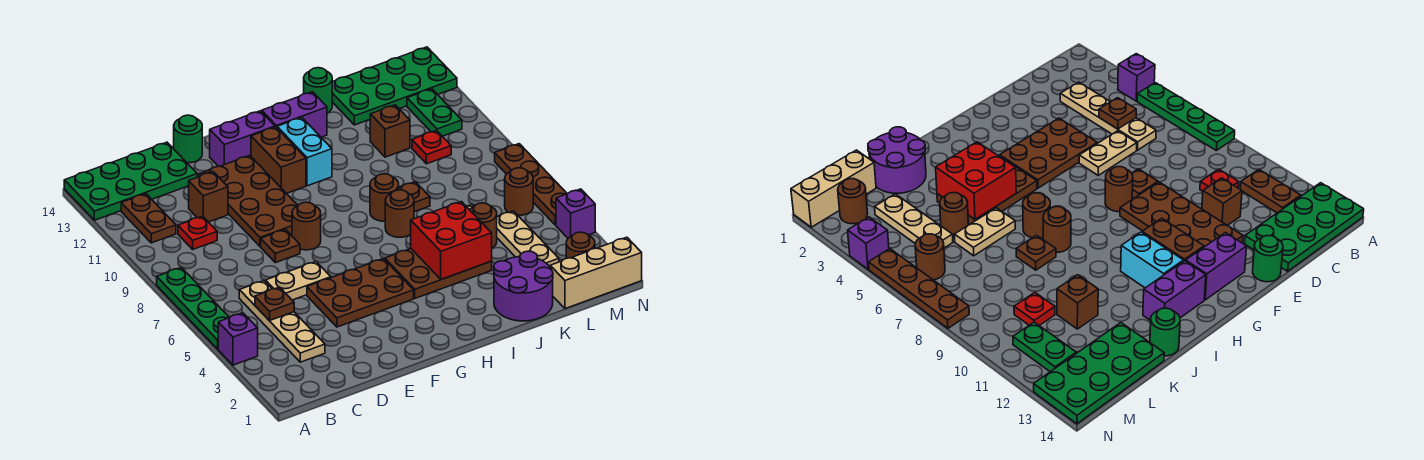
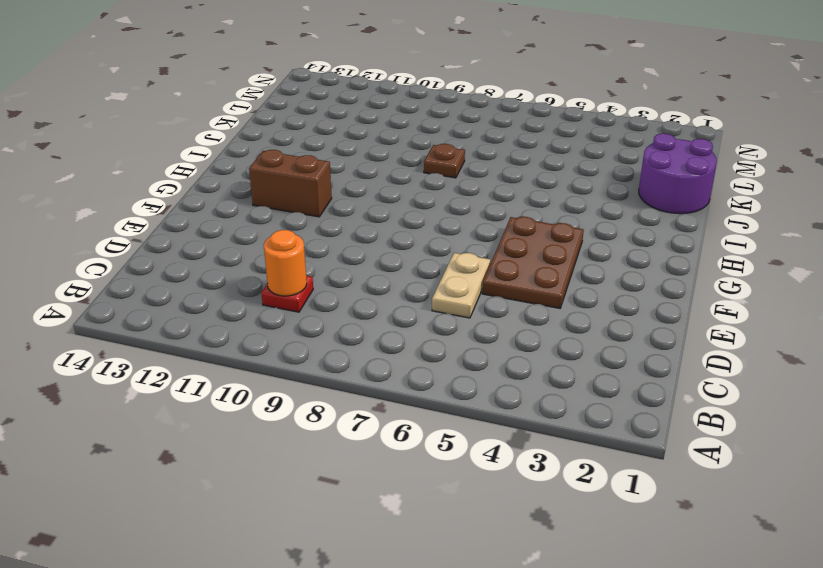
orange round brick C10 level 2 -> none
none -> purple brick A4 level 1
none -> green plate A5:A8 level 1
none -> green plate A13:D14 level 1
none -> brown plate B11:B12 level 1

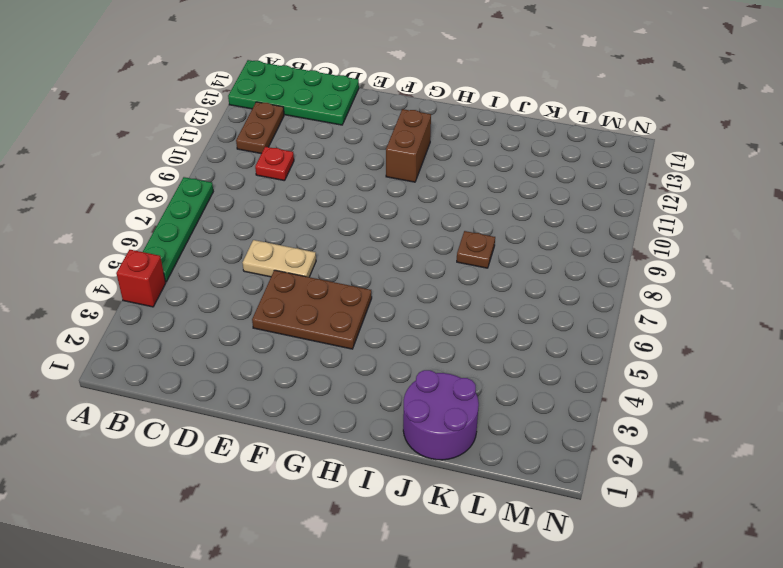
red brick A4 level 1 -> purple brick A4 level 1
none -> tan plate C3:C6 level 1
none -> brown brick D11 level 1
none -> brown plate E8 level 1
none -> brown plate E9:F12 level 1

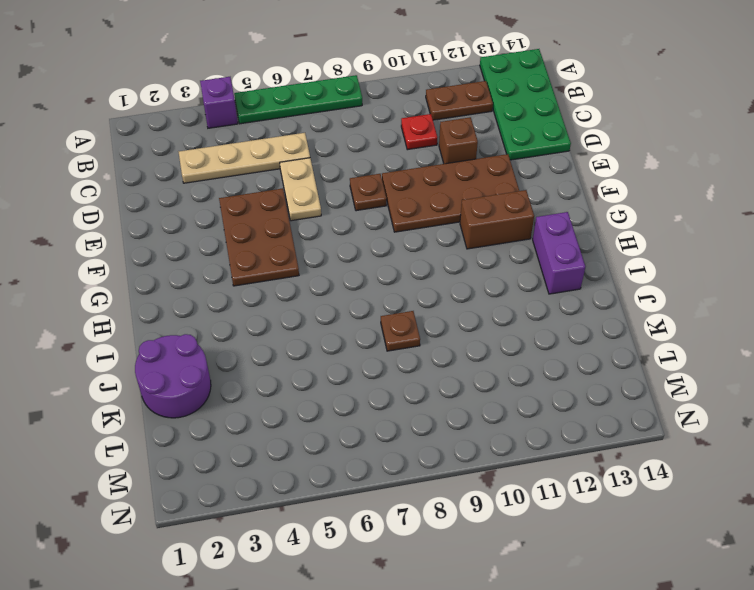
none -> green round brick E14 level 1
none -> brown round brick F8 level 1
none -> purple brick F13:G13 level 1
none -> brown plate H4:J5 level 1

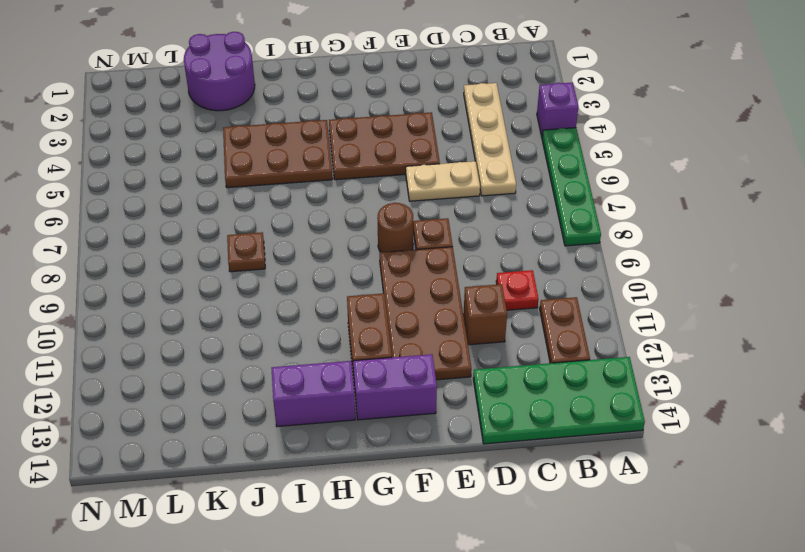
none -> green round brick E14 level 1
none -> cyan brick H11:H12 level 1
none -> brown round brick I7 level 1
none -> brown round brick I8 level 1

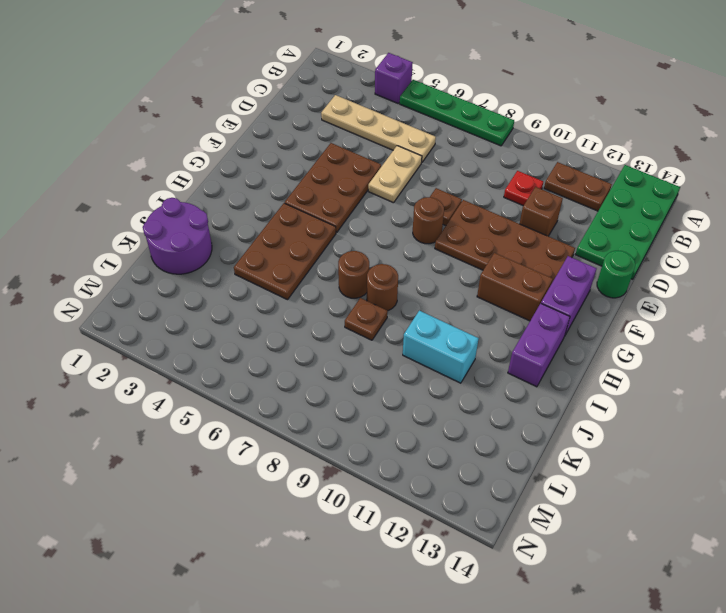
cyan brick J10:J11 level 1 -> cyan brick H11:H12 level 1
none -> tan plate J6:K6 level 1
none -> green round brick J14 level 1
none -> brown round brick K5 level 1
none -> brown brick K11 level 1

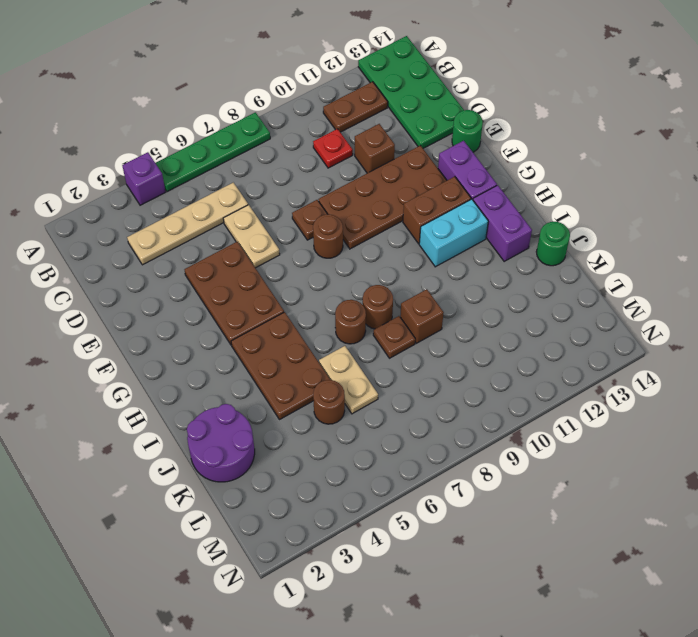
brown brick J9 level 1 -> brown brick K11 level 1
none -> green plate K13:N14 level 1
none -> tan brick L1:N1 level 1
none -> tan plate L3:L5 level 1
none -> red plate L10 level 1

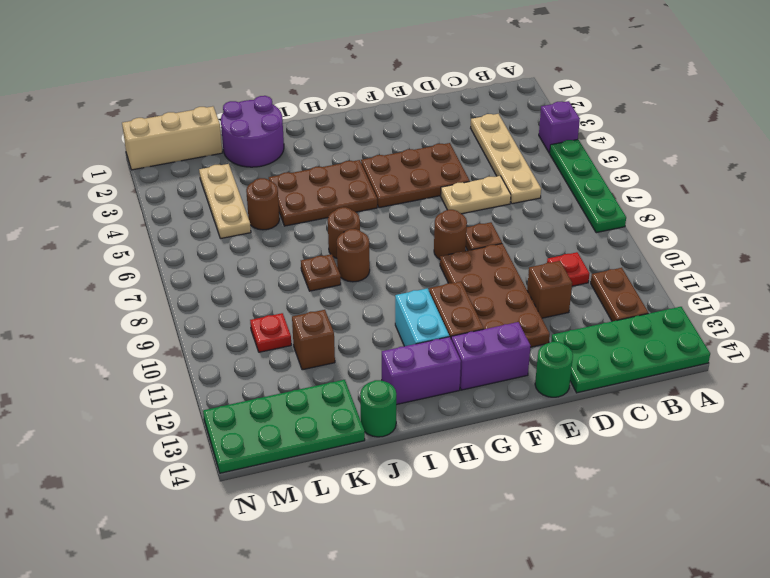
none -> tan plate J6:K6 level 1
none -> brown round brick M2 level 1
none -> brown round brick M6 level 1
none -> green plate M11:M12 level 1

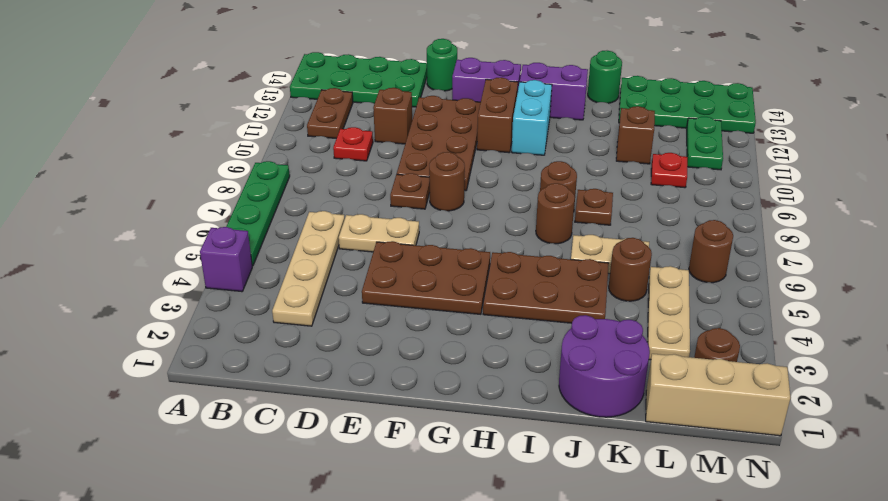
none -> purple brick N4 level 1
none -> brown plate N5:N8 level 1
none -> brown plate C5 level 2
none -> red brick I4:J5 level 2

